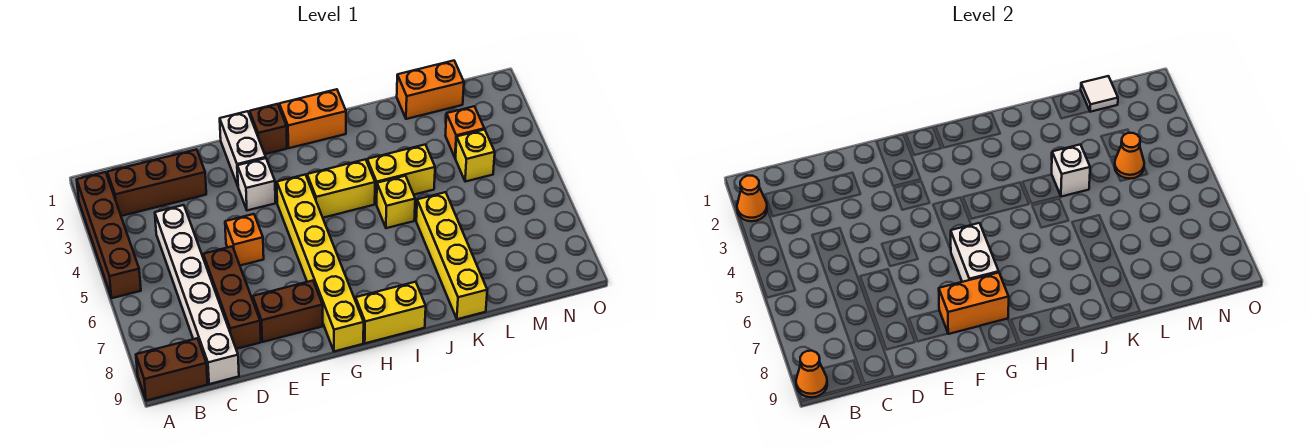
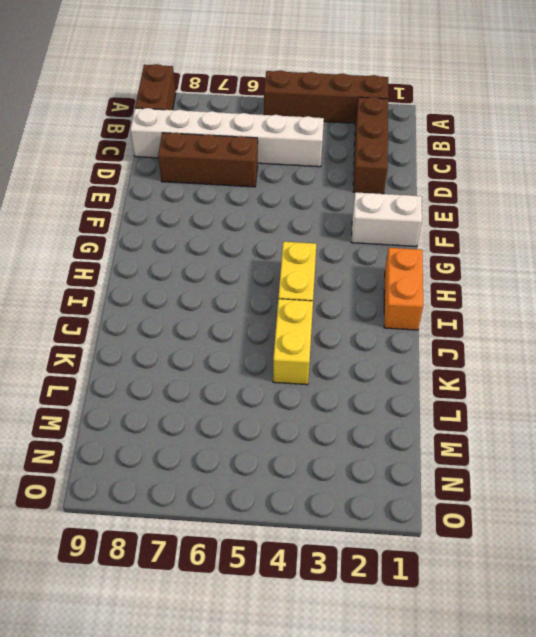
none -> orange brick E5 level 1
none -> brown brick E8:F8 level 1
none -> white brick F3 level 1

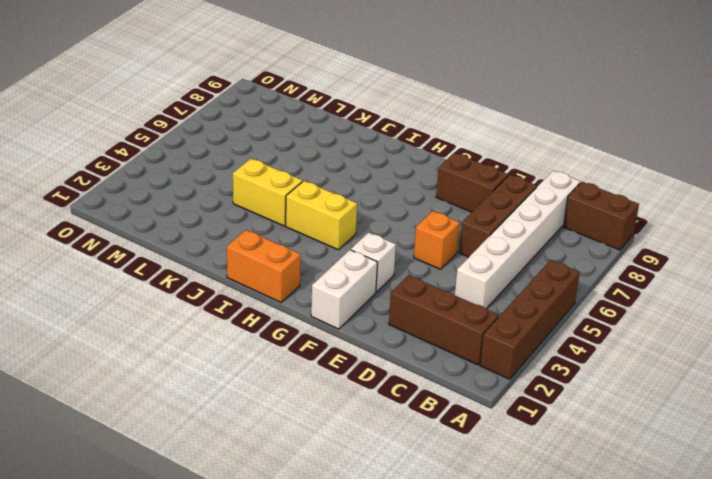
none -> brown brick G1 level 1
none -> yellow brick G4:G9 level 1
none -> yellow brick H9:I9 level 1

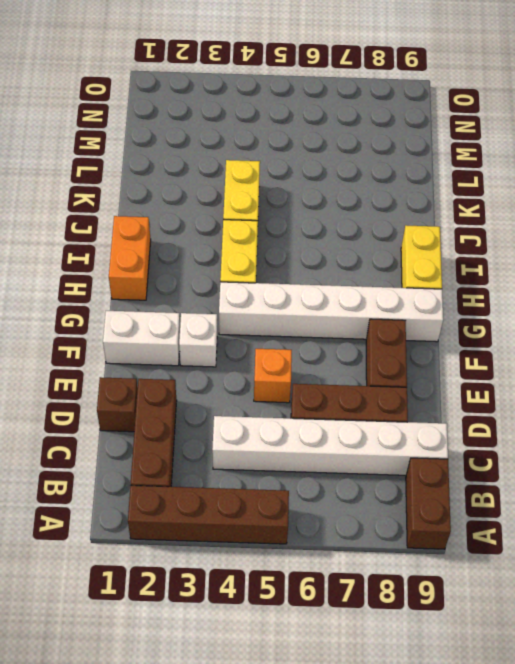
brown brick D1 level 1 -> brown brick G1 level 1
white brick G4:G9 level 1 -> yellow brick G4:G9 level 1
none -> yellow brick J5 level 1
none -> yellow brick K6:K9 level 1
none -> orange brick L1:M1 level 1

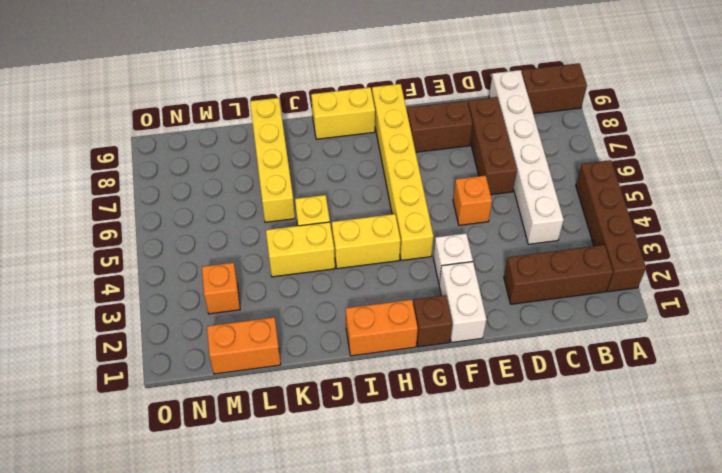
none -> yellow brick M4 level 1
none -> orange cone A2 level 2
none -> orange cone A9 level 2

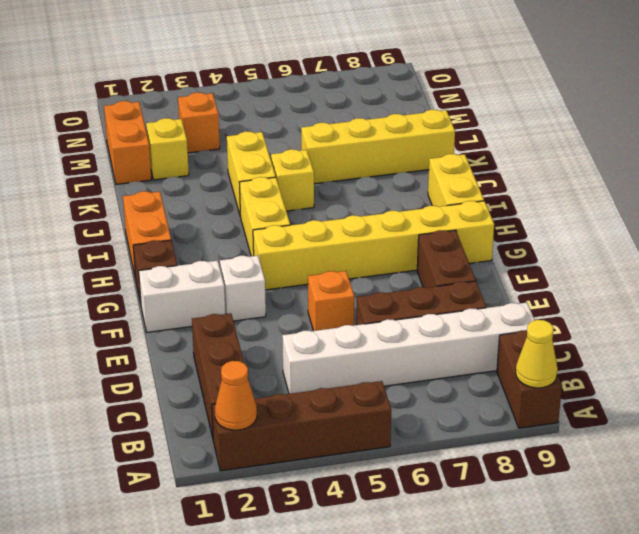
yellow cone A9 level 2 -> orange cone A9 level 2
yellow brick L2 level 1 -> yellow brick M4 level 1
none -> orange brick F8:G8 level 2
none -> white brick G6:G7 level 2
none -> white brick K4 level 2

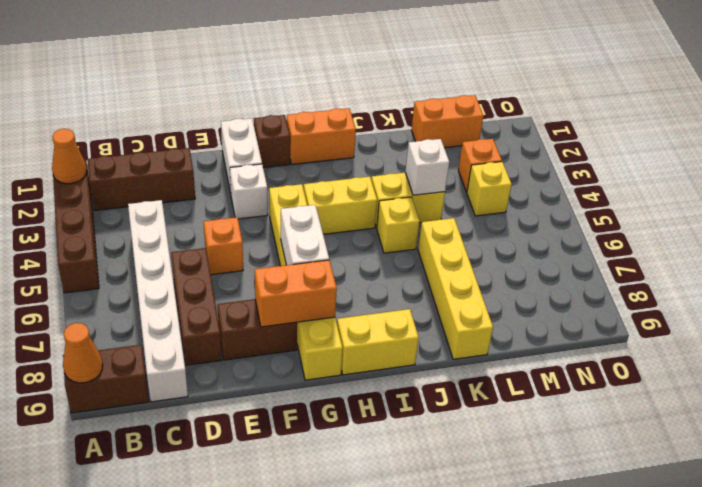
none -> white tile M1 level 2
none -> orange cone M4 level 2

